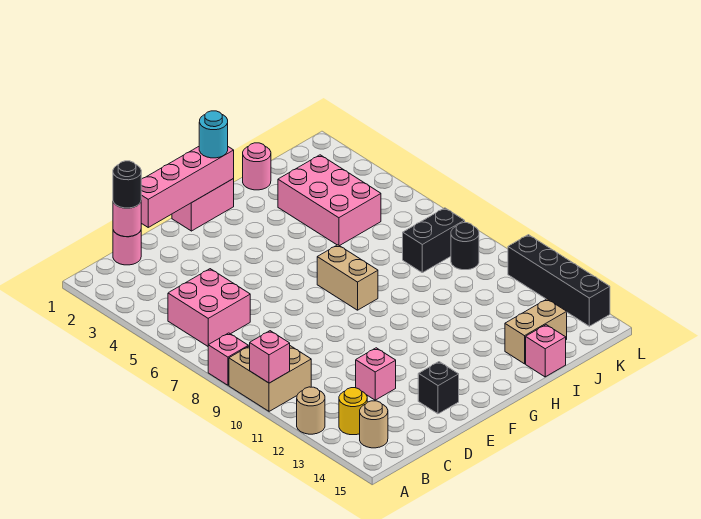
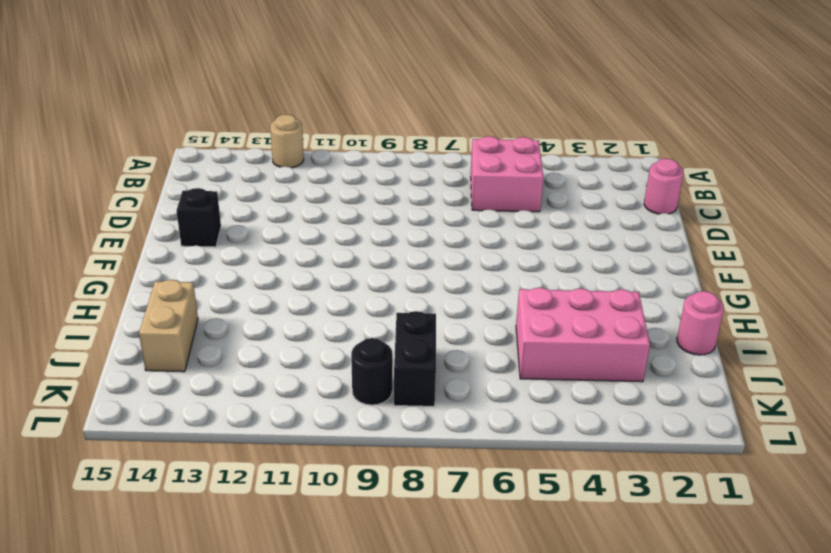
none -> pink brick A8 level 1
none -> tan brick A9:B10 level 1
none -> yellow round brick B13 level 1

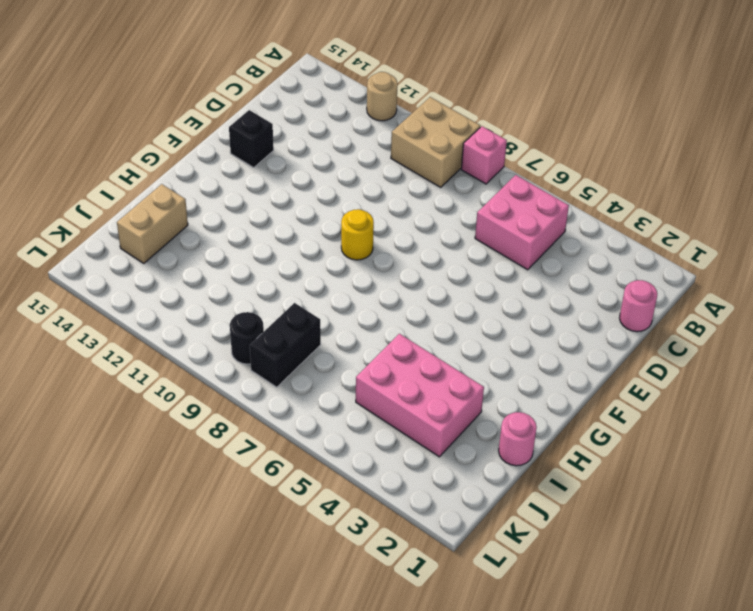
yellow round brick F9 level 1 -> yellow round brick B13 level 1
none -> tan round brick B14 level 1
none -> pink brick D12 level 1
none -> pink brick F1:G1 level 1

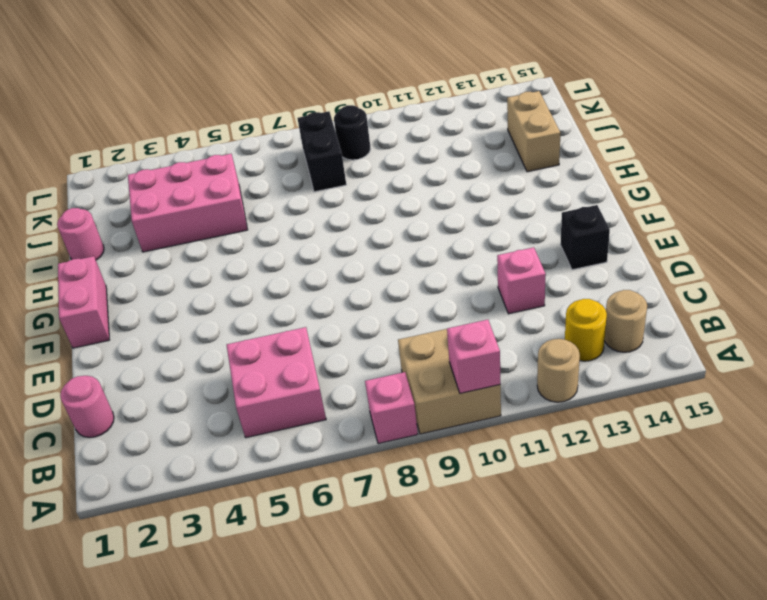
none -> tan brick G7:G8 level 1
none -> pink brick I15 level 1
none -> black brick L11:L14 level 1

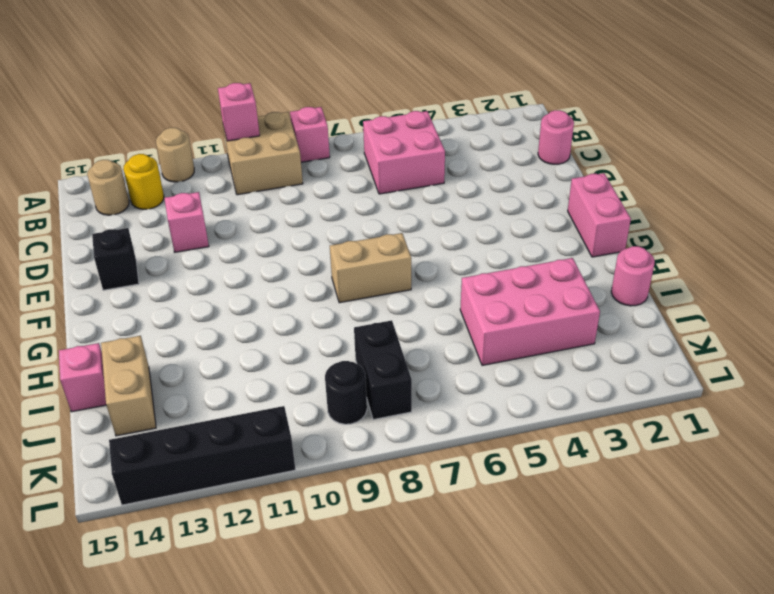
none -> pink round brick C1 level 2
none -> pink brick D1:G1 level 2
none -> black round brick C1 level 3

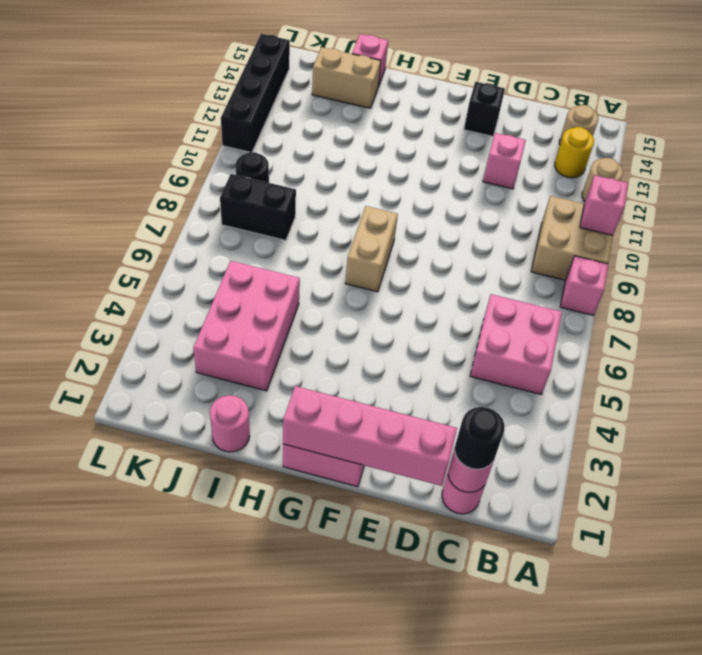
none -> cyan round brick G1 level 3

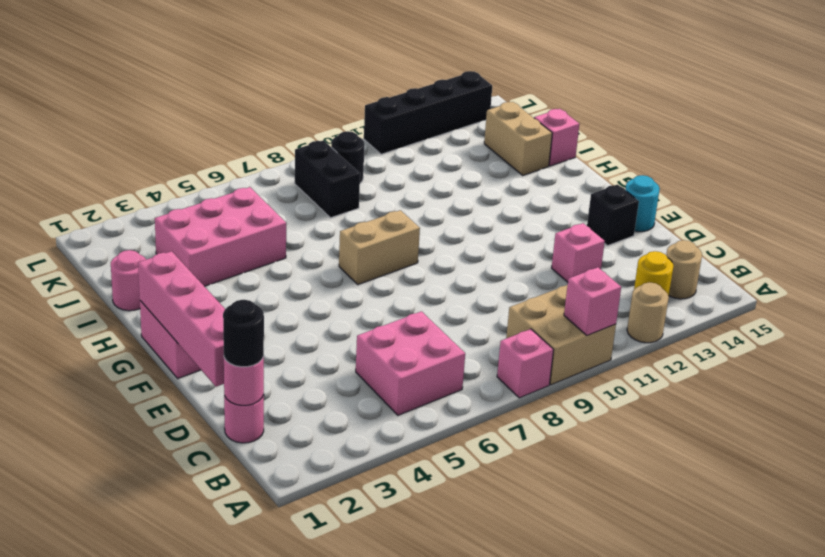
cyan round brick E15 level 1 -> cyan round brick G1 level 3

